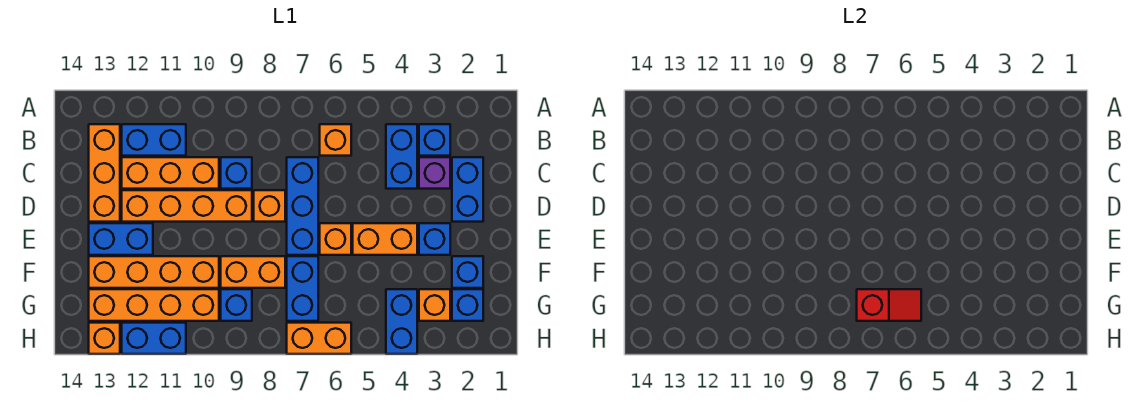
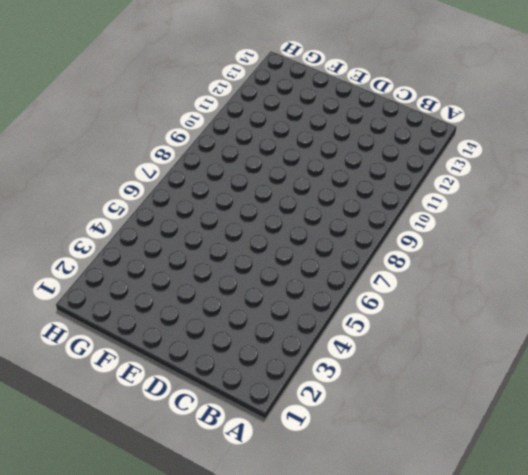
none -> blue brick B3 level 1
none -> blue brick B4:C4 level 1
none -> orange brick B6 level 1

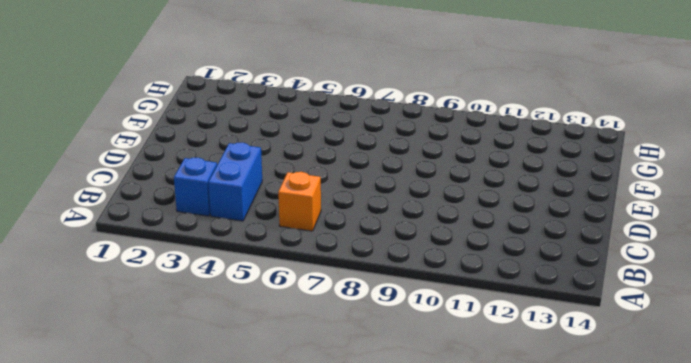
none -> blue brick B11:B12 level 1
none -> orange brick B13:D13 level 1
none -> blue brick C2:D2 level 1

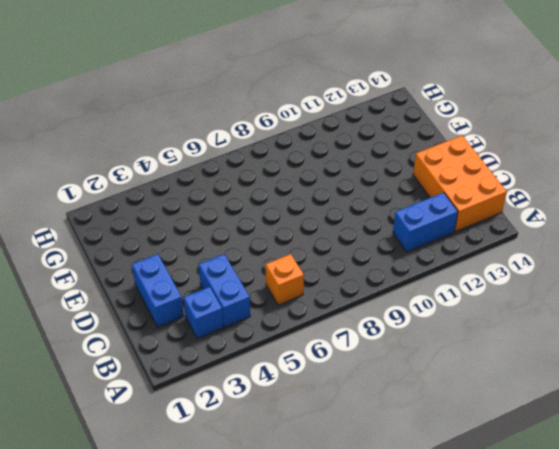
orange brick B13:D14 level 1 -> orange brick B13:D13 level 1
none -> purple brick C3 level 1
none -> blue brick C7:E7 level 1
none -> blue brick C9 level 1

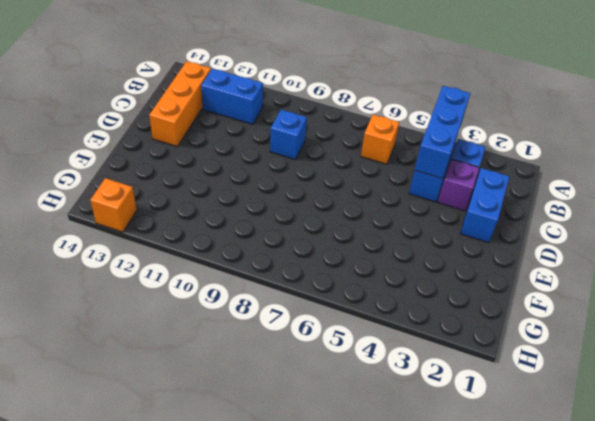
blue brick A4:C4 level 2 -> blue brick C7:E7 level 1
none -> orange brick C10:C12 level 1
none -> orange brick D8 level 1
none -> orange brick D9:D12 level 1

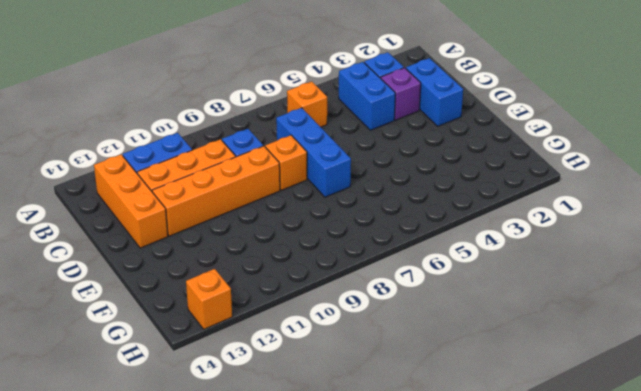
none -> blue brick E3 level 1
none -> orange brick E4:E5 level 1
none -> orange brick E6 level 1

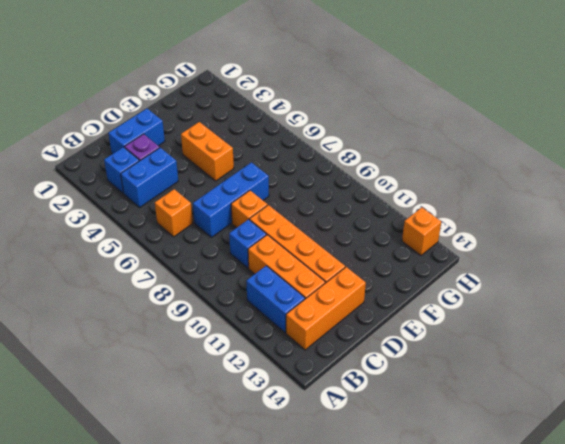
none -> blue brick E3 level 1
none -> orange brick E6 level 1
none -> blue brick E12:E13 level 1

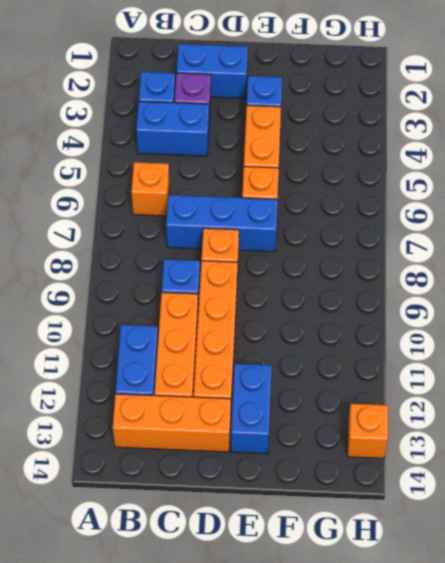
none -> blue brick F2 level 1
none -> blue brick F7:G7 level 1
none -> orange brick F8:F9 level 1

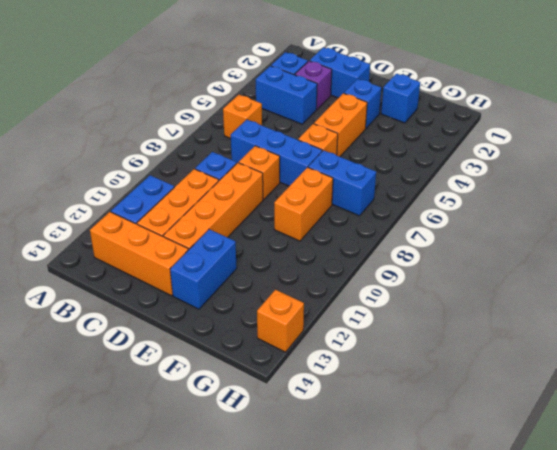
none -> orange brick F10:F13 level 1
none -> blue brick G2 level 1
none -> orange brick G3 level 1

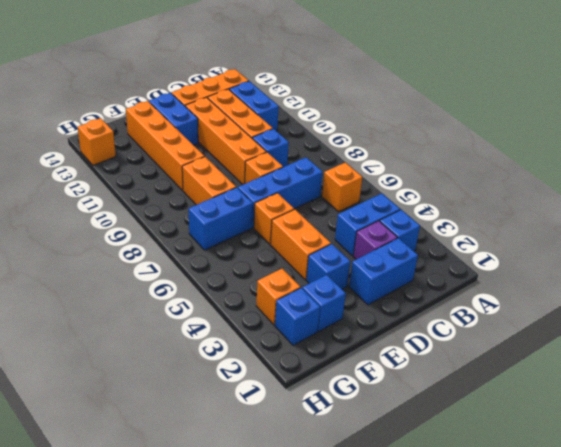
none -> blue brick G4:H4 level 1
none -> blue brick G9 level 1
none -> orange brick G10:G13 level 1

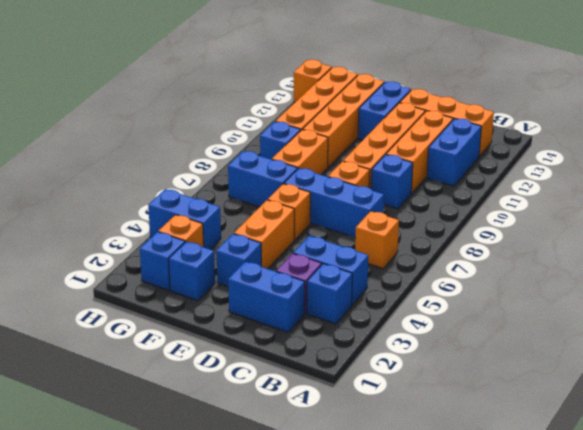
none -> orange brick H6:H7 level 1
none -> blue brick H11:H12 level 1
none -> red slope G6:G7 level 2 top 7

